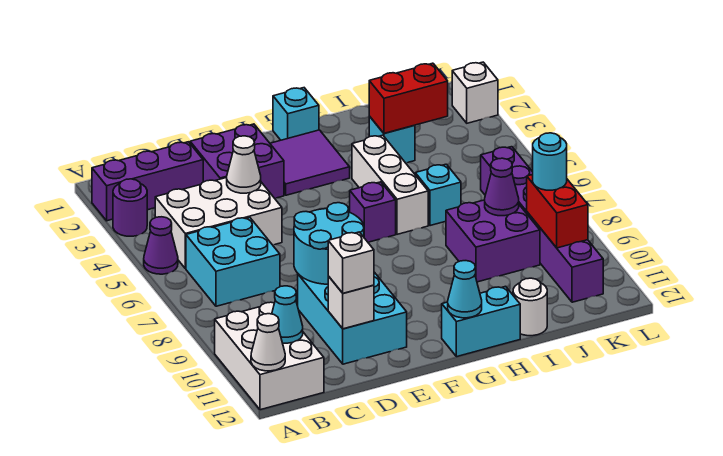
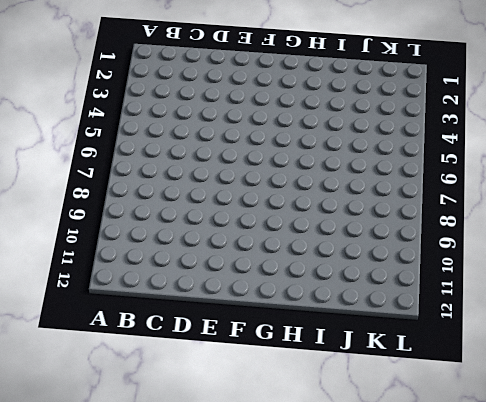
none -> purple brick A2:C2 level 1
none -> purple round brick A3 level 1
none -> purple cone A5 level 1
none -> white brick A10:B12 level 1

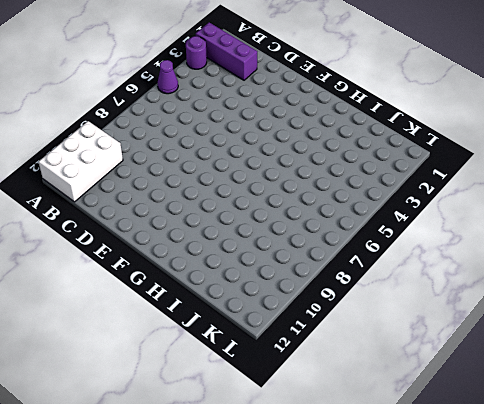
none -> white brick B4:D5 level 1
none -> cyan brick B6:C7 level 1
none -> purple brick D2:E3 level 1
none -> cyan brick D9:E11 level 1

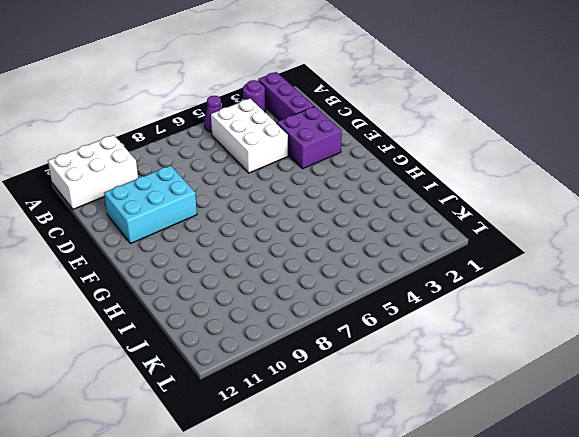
none -> cyan brick B6:C7 level 1
none -> purple tile F2:G3 level 1
none -> cyan brick G1 level 1
none -> purple brick G6 level 1

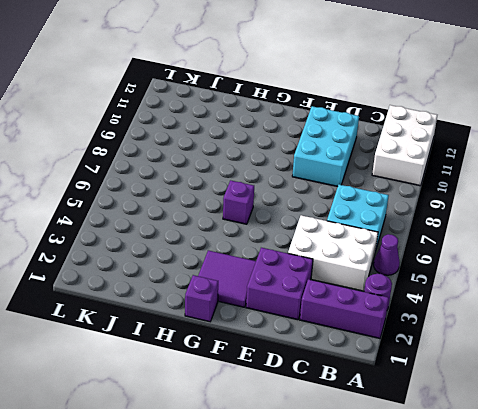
purple brick G1 level 1 -> cyan brick G1 level 1
none -> cyan brick G12:H12 level 1
none -> white brick H4:H6 level 1
none -> cyan brick I3 level 1
none -> cyan brick I6 level 1

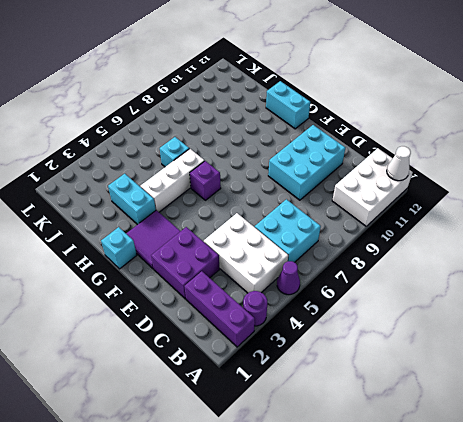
cyan brick H3:I3 level 1 -> cyan brick I3 level 1
none -> purple brick I8:J9 level 1
none -> white round brick I12 level 1
none -> purple brick K6:K11 level 1
none -> white brick L2 level 1

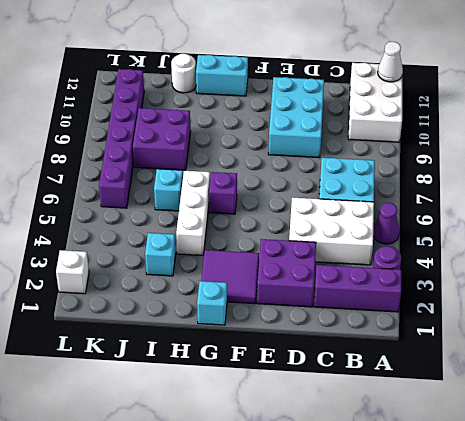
none -> cyan cone B11 level 2
none -> white cone D4 level 2
none -> cyan round brick D8:E9 level 2
none -> white brick D11 level 2

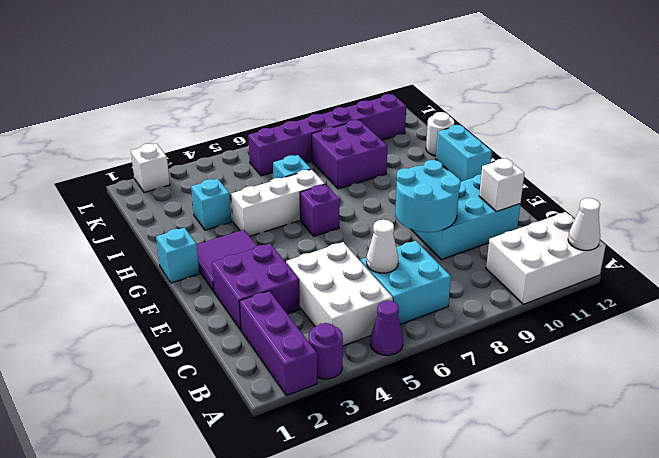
white cone C6 level 2 -> white cone D4 level 2
none -> cyan cone B11 level 2
none -> cyan cone G12 level 2
none -> red brick I3:J3 level 2
none -> purple cone J8 level 2

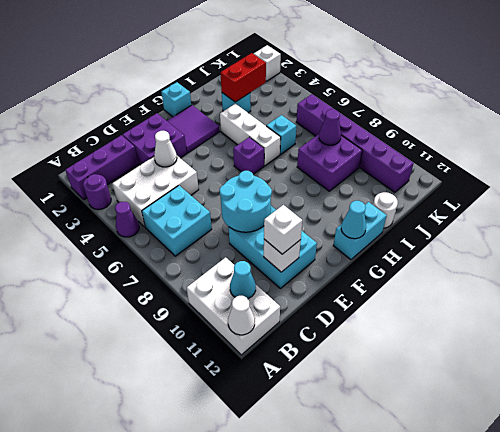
none -> red brick K9:K10 level 2
none -> cyan round brick K9 level 3

